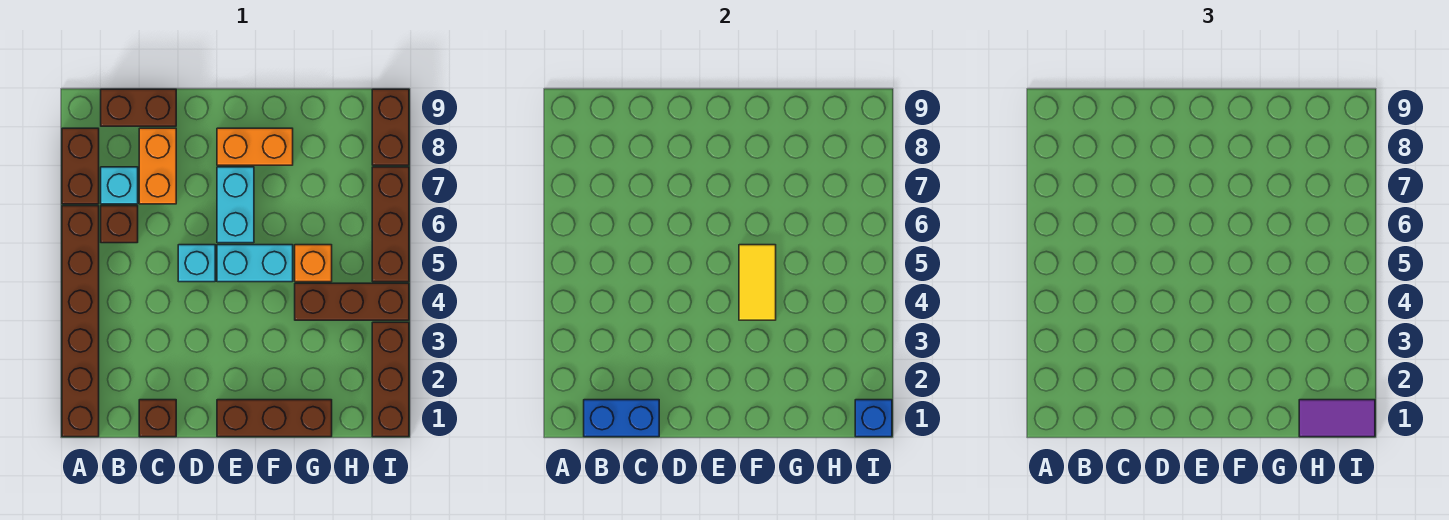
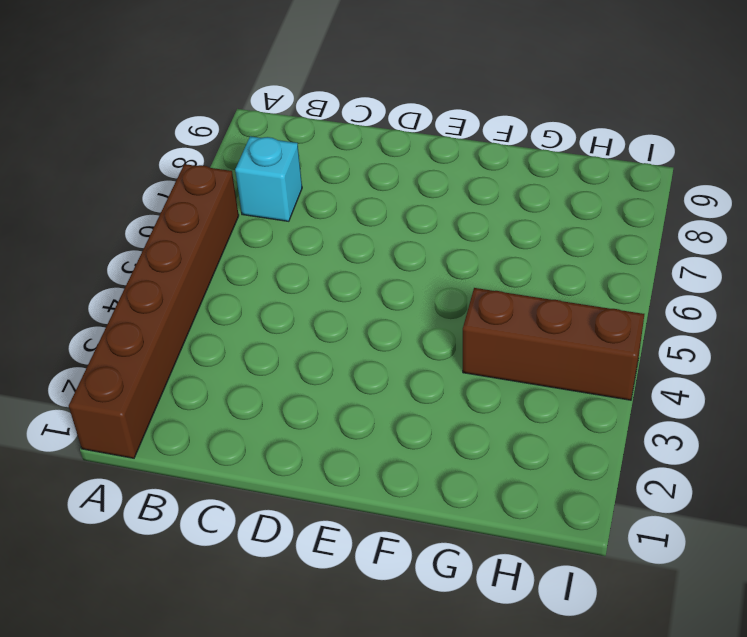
none -> brown brick A7:A8 level 1
none -> brown brick B6 level 1
none -> brown brick B9:C9 level 1

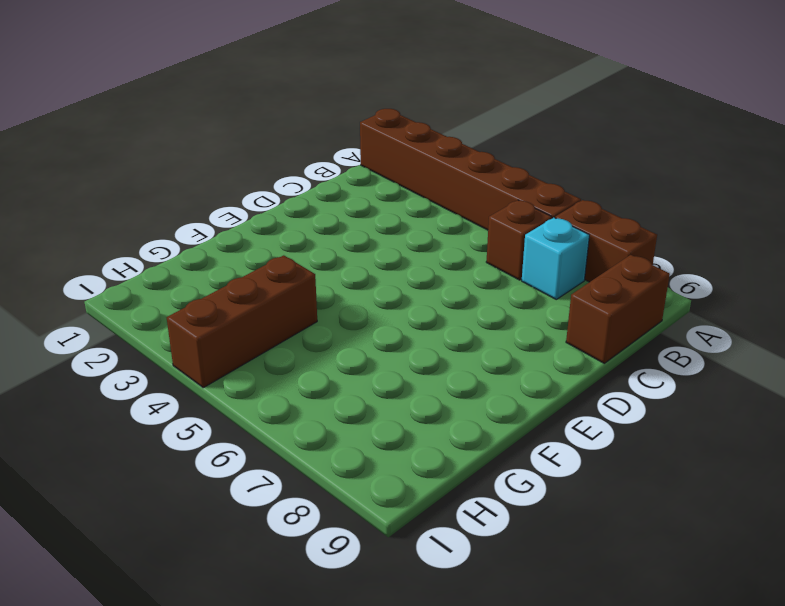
none -> brown brick C1 level 1
none -> orange brick C7:C8 level 1
none -> cyan brick D5 level 1

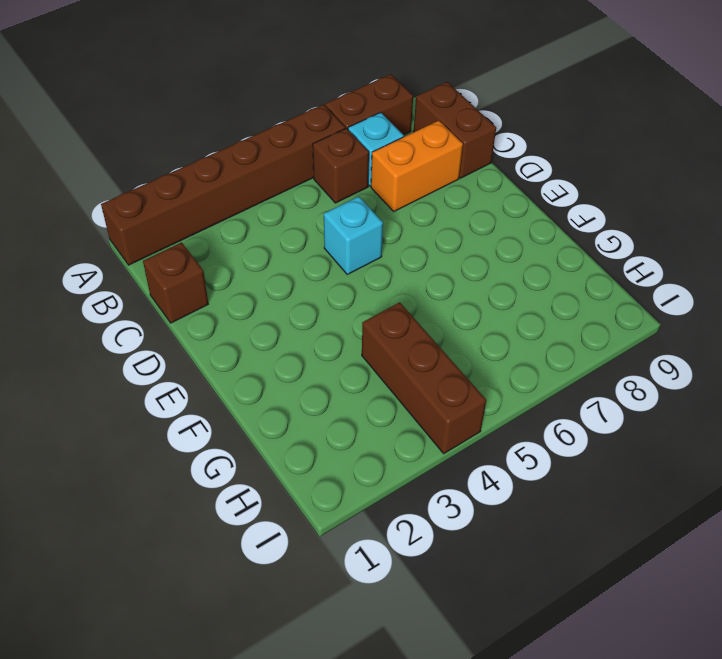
none -> brown brick E1:G1 level 1
none -> cyan brick E5:F5 level 1
none -> cyan brick E6:E7 level 1

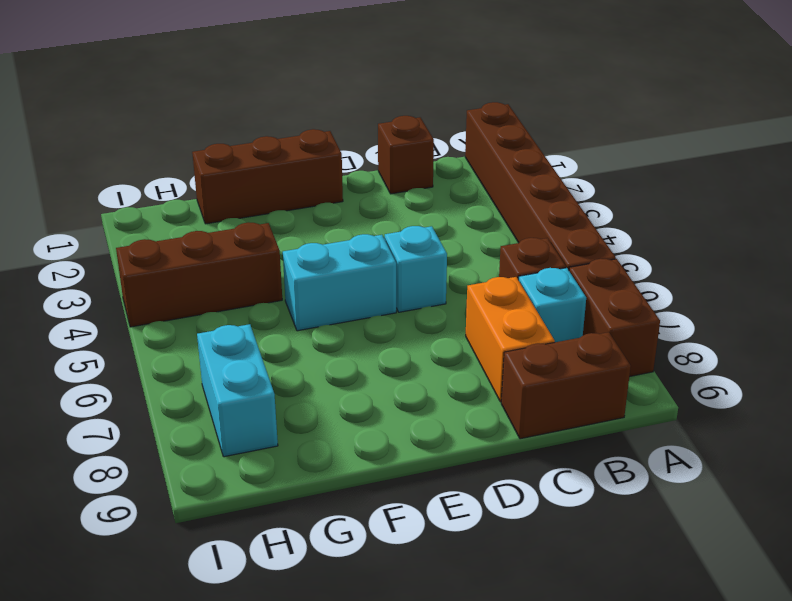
cyan brick H7:H8 level 1 -> cyan brick E6:E7 level 1
none -> orange brick E8:F8 level 1
none -> orange brick G5 level 1
none -> brown brick I1:I3 level 1

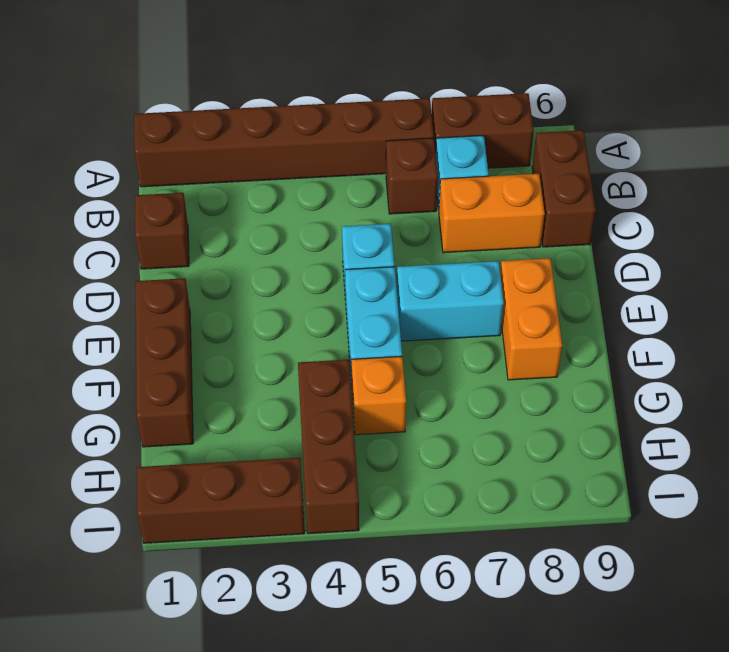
none -> brown brick I5:I7 level 1
none -> brown brick I8:I9 level 1
none -> blue brick B1:C1 level 2

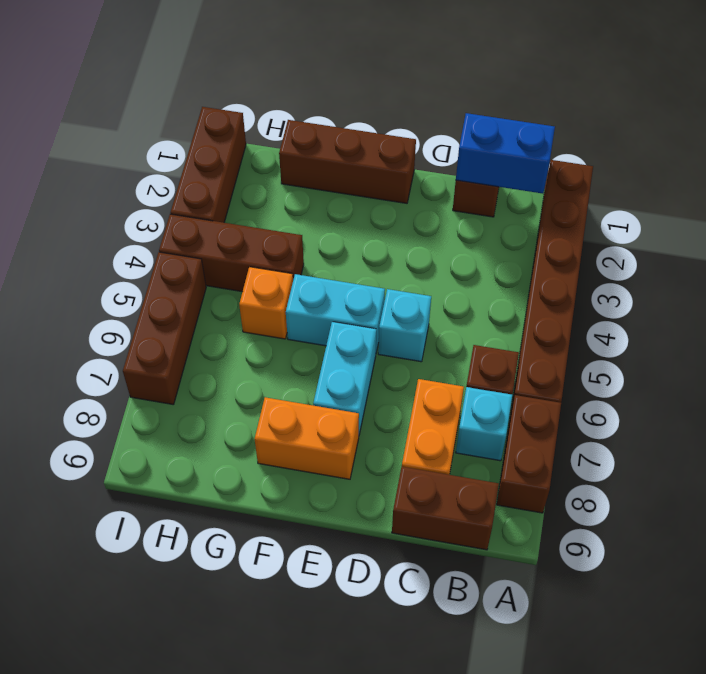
none -> brown brick I8:I9 level 1
none -> yellow tile F4:F5 level 2
none -> blue brick I1 level 2

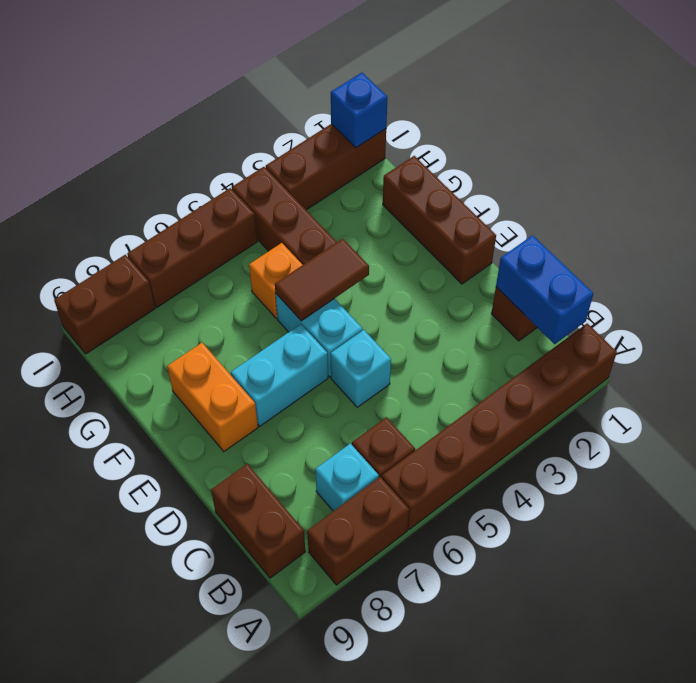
brown tile F4:F5 level 2 -> yellow tile F4:F5 level 2
none -> orange brick C7:C8 level 1
none -> purple tile H1:I1 level 3

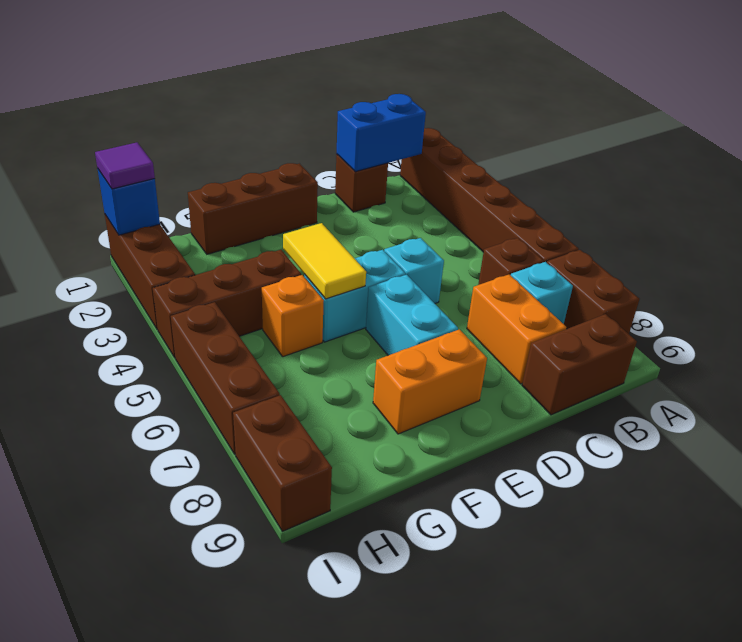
purple tile I1 level 3 -> purple tile H1:I1 level 3

